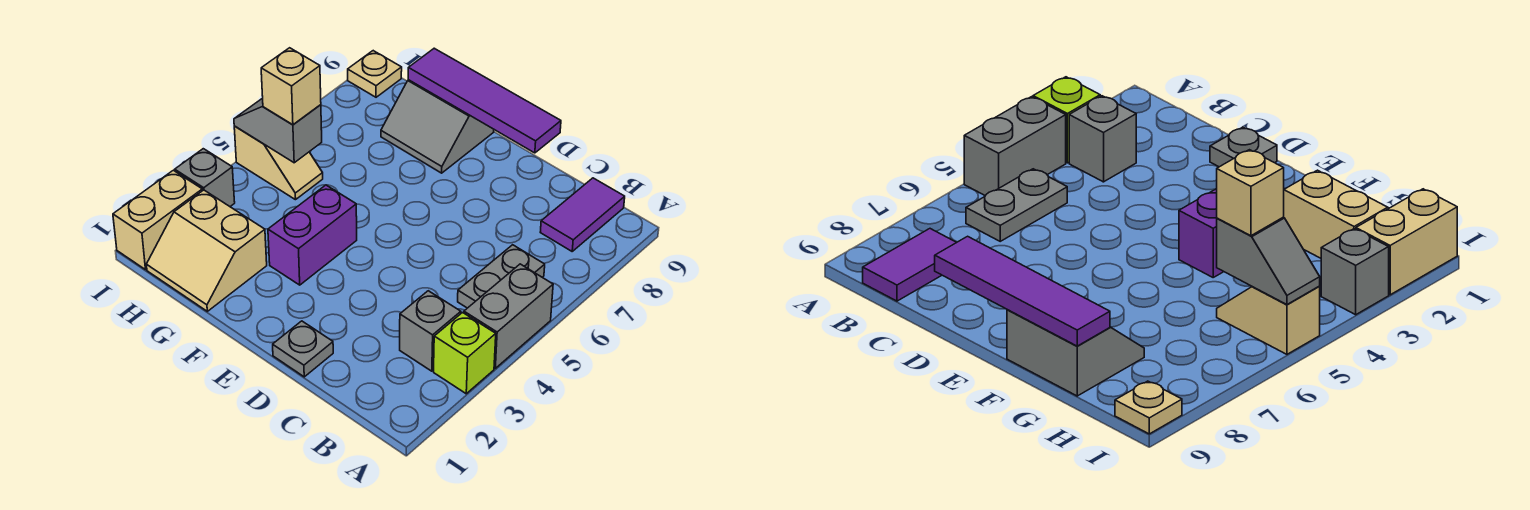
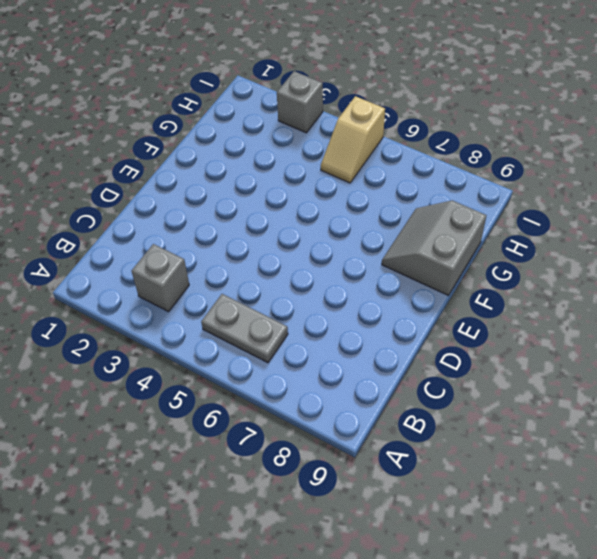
none -> lime brick A3 level 1
none -> grey brick A4:A5 level 1
none -> purple tile B8:B9 level 1

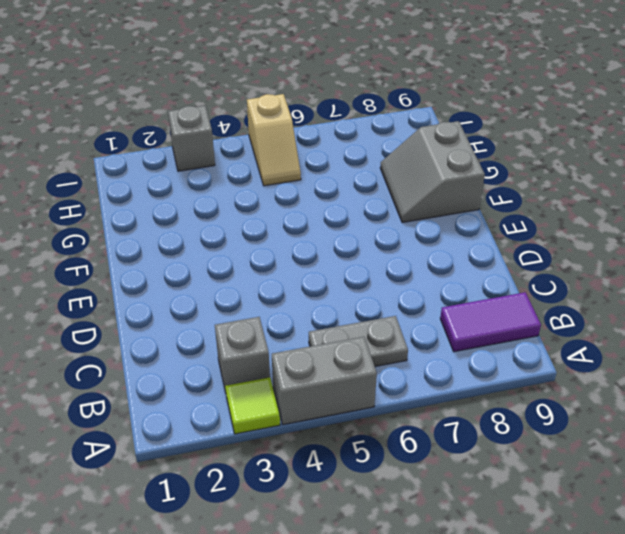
lime tile A3 level 1 -> lime brick A3 level 1
none -> grey plate D1 level 1
none -> purple brick F3:F4 level 1
none -> tan slope G1:H2 level 1 top 2

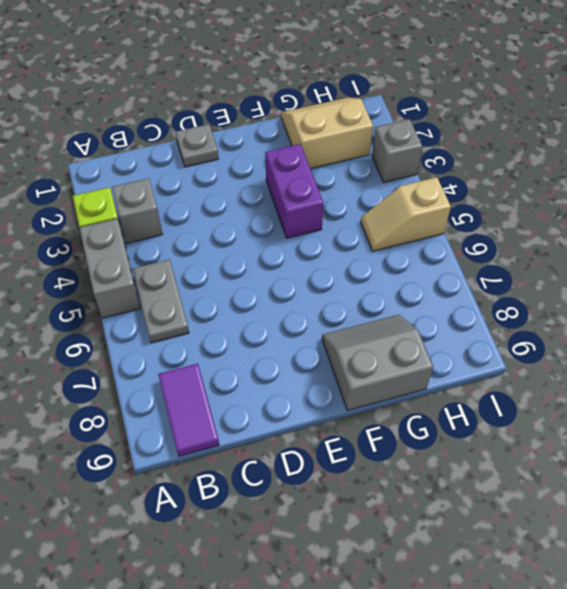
none -> tan brick I1:I2 level 1
none -> tan plate I9 level 1
none -> purple tile D9:G9 level 2

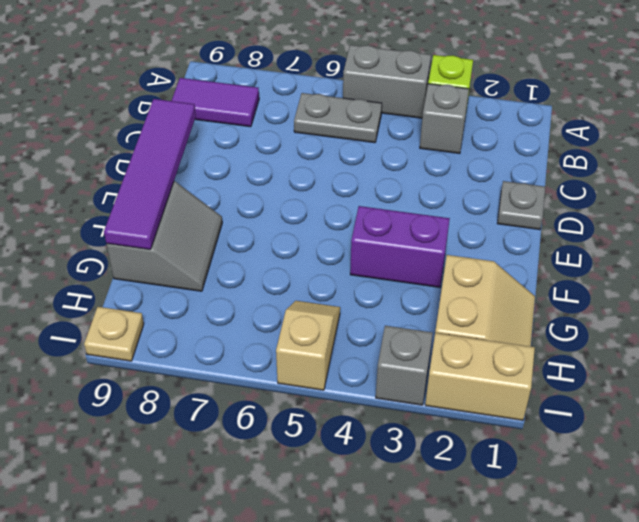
none -> grey slope H5:I5 level 2 top H
none -> tan brick H5 level 3

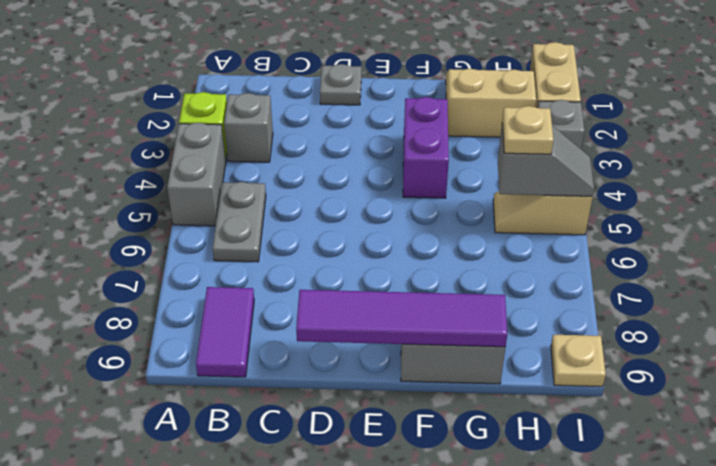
tan plate H5 level 3 -> tan brick H5 level 3

